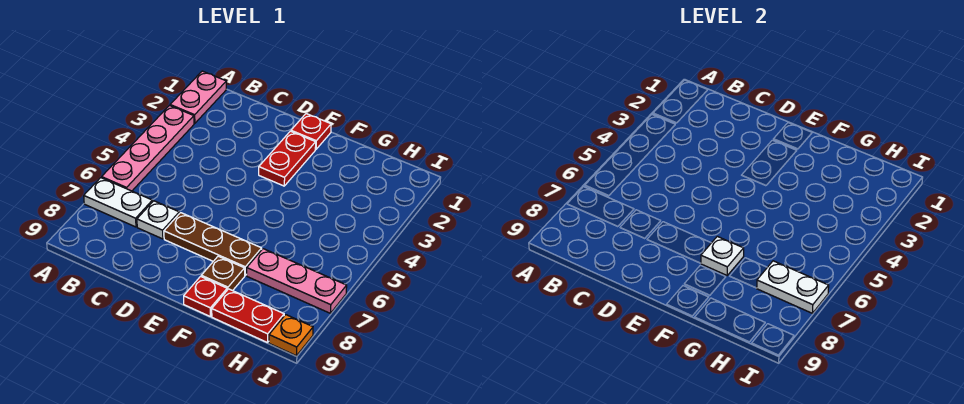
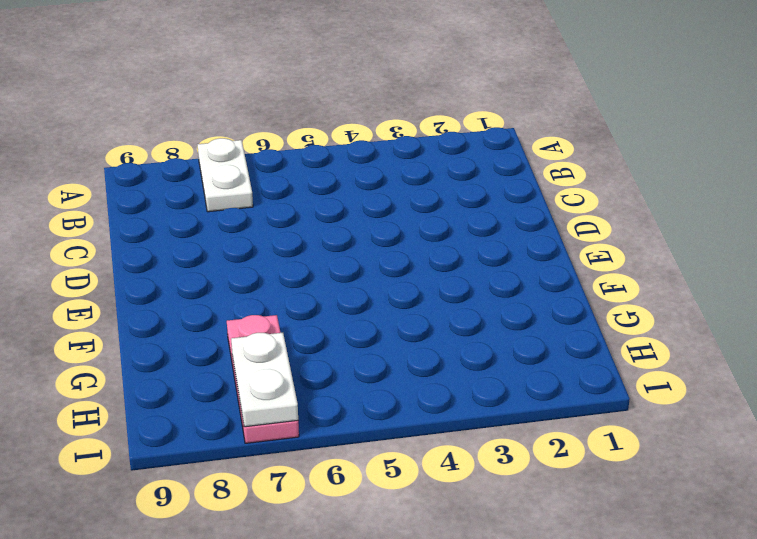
none -> pink plate A1:A2 level 1
none -> pink plate A3:A6 level 1
none -> white plate C7 level 1

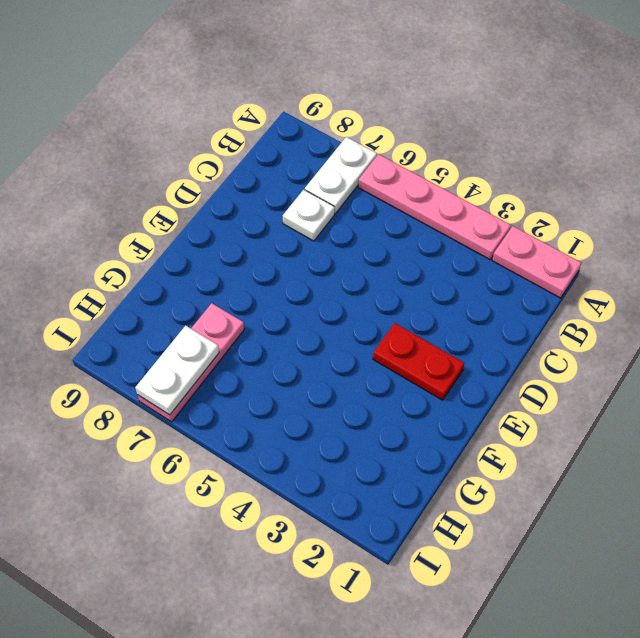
none -> brown plate D7:F7 level 1
none -> red plate E1 level 1
none -> brown plate F8 level 1

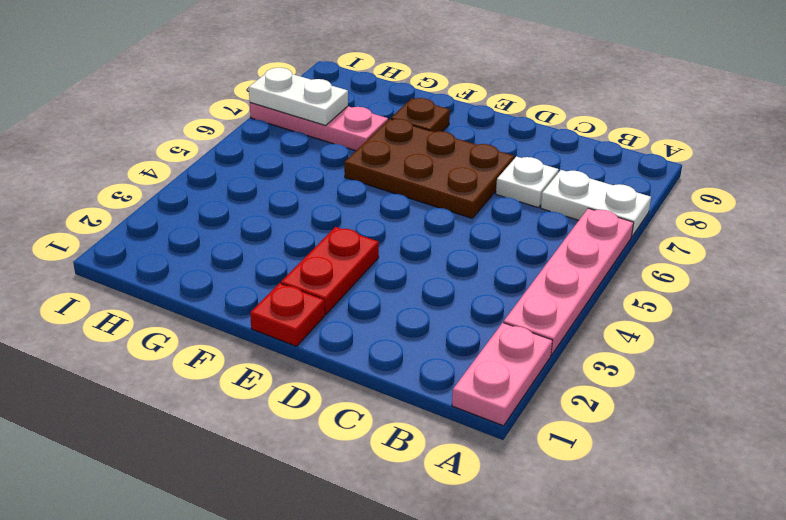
brown plate D6:F7 level 1 -> brown plate D7:F7 level 1
none -> red plate F9 level 1
none -> red plate G9:H9 level 1
none -> orange plate I9 level 1

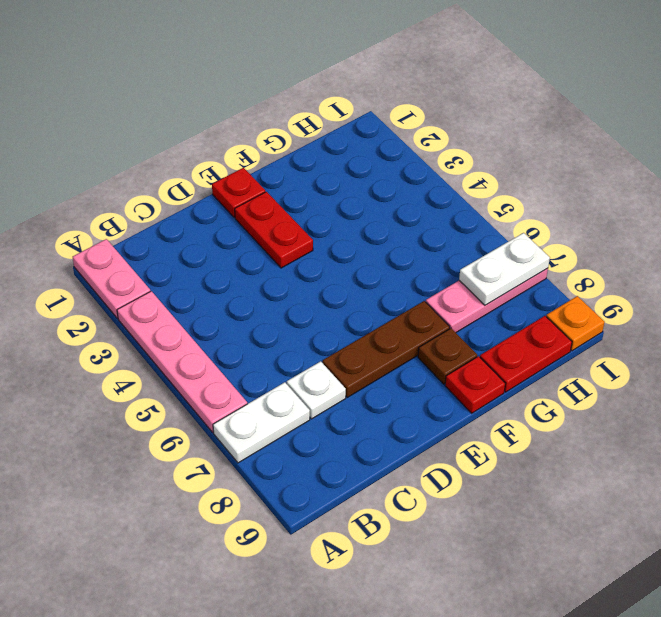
none -> white plate F7 level 2

